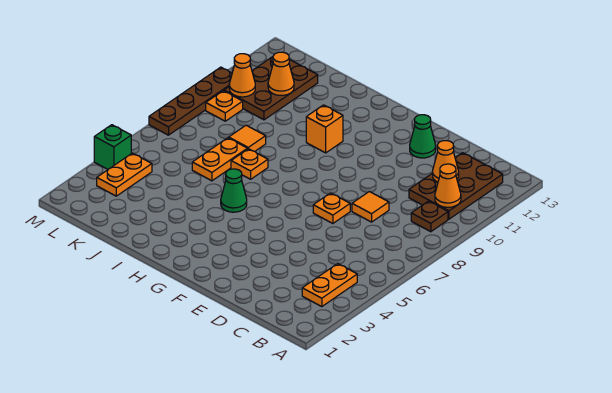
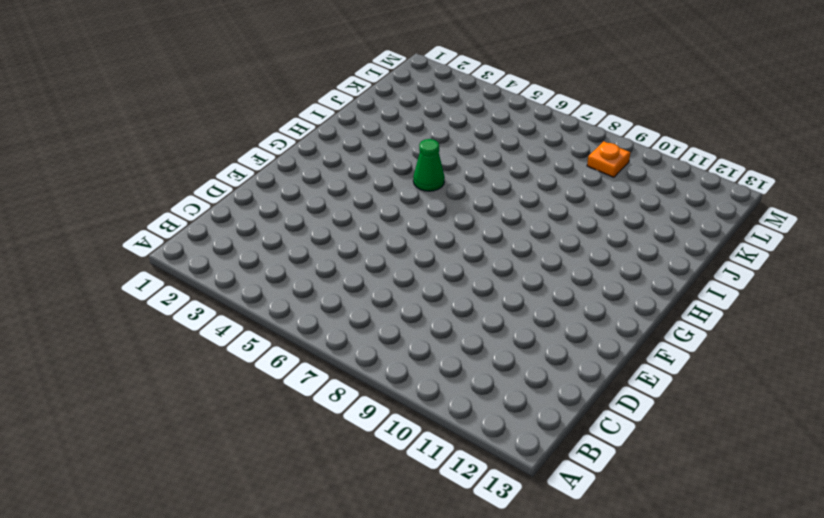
none -> orange plate B3:B4 level 1
none -> brown plate B9 level 1
none -> brown plate B10:C12 level 1

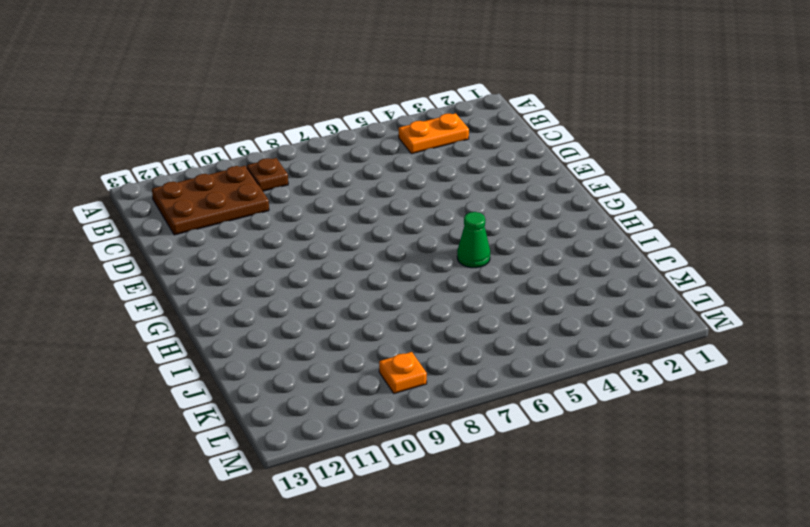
none -> orange tile D8 level 1
none -> orange plate E7 level 1
none -> green cone E12 level 1

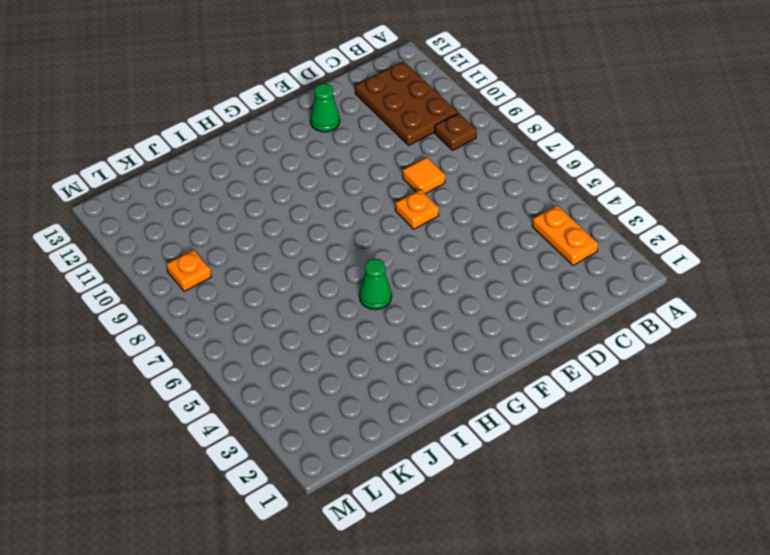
none -> orange brick H10 level 1
none -> orange plate I7 level 1
none -> orange plate J6:J7 level 1

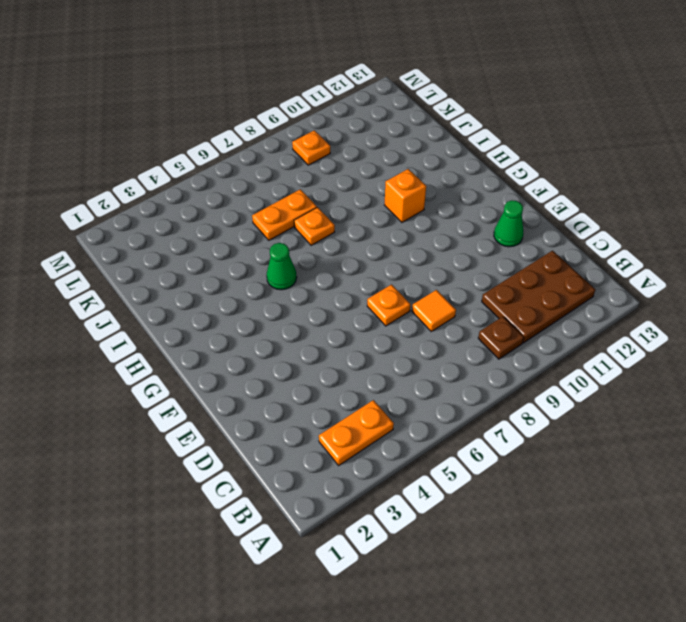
none -> orange tile J8 level 1
none -> brown plate K10:L12 level 1
none -> orange plate L3:L4 level 1

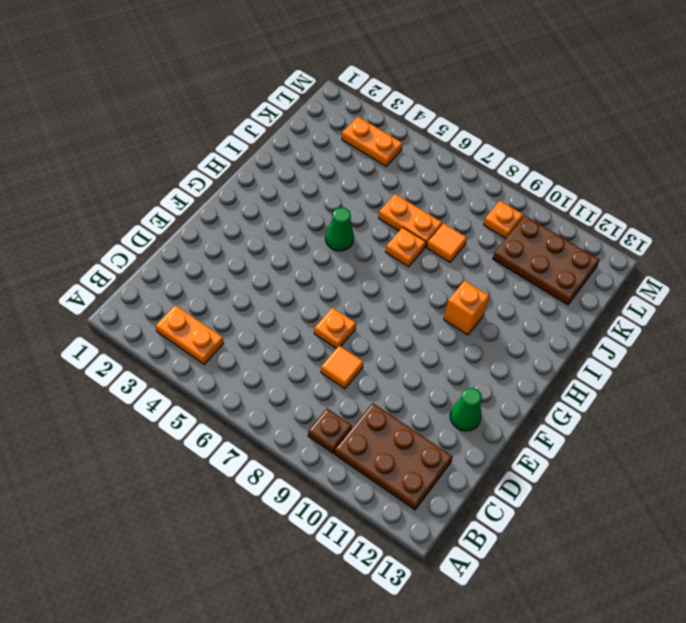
none -> green brick M4 level 1
none -> brown plate M7:M10 level 1
none -> orange cone B10 level 2

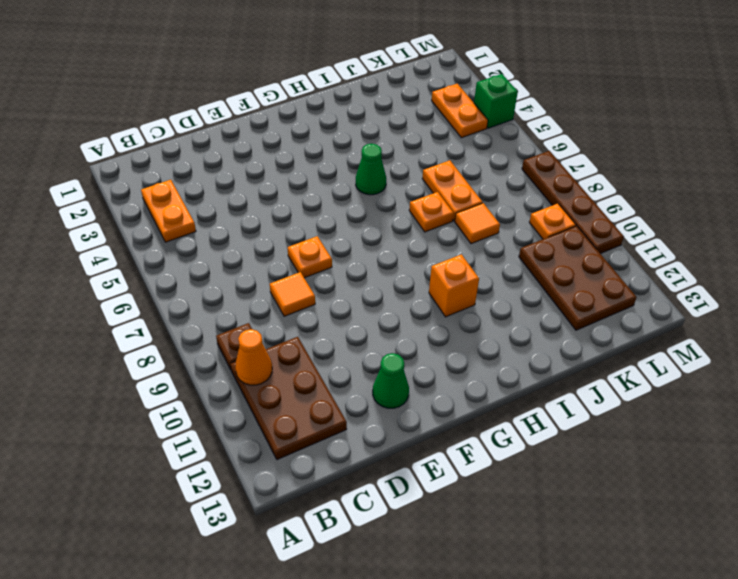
none -> orange cone C11 level 2
none -> orange cone K11 level 2
none -> orange cone L10 level 2

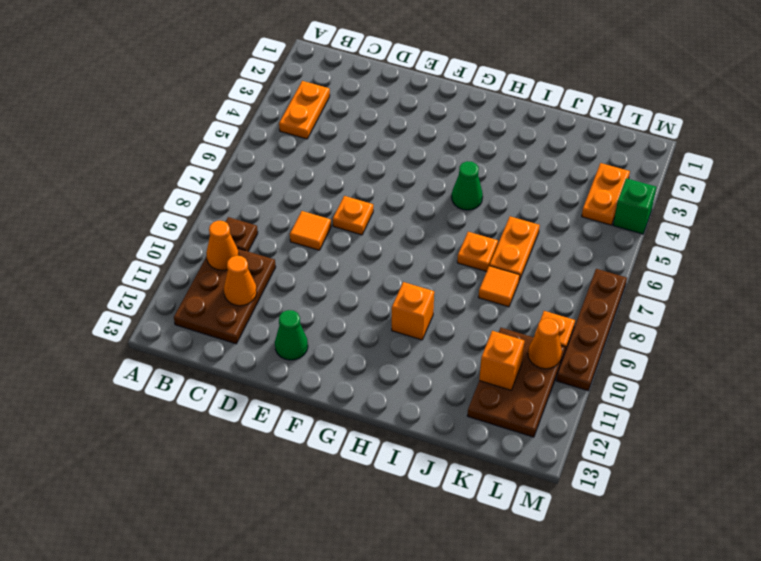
orange brick K11 level 2 -> orange cone K11 level 2

